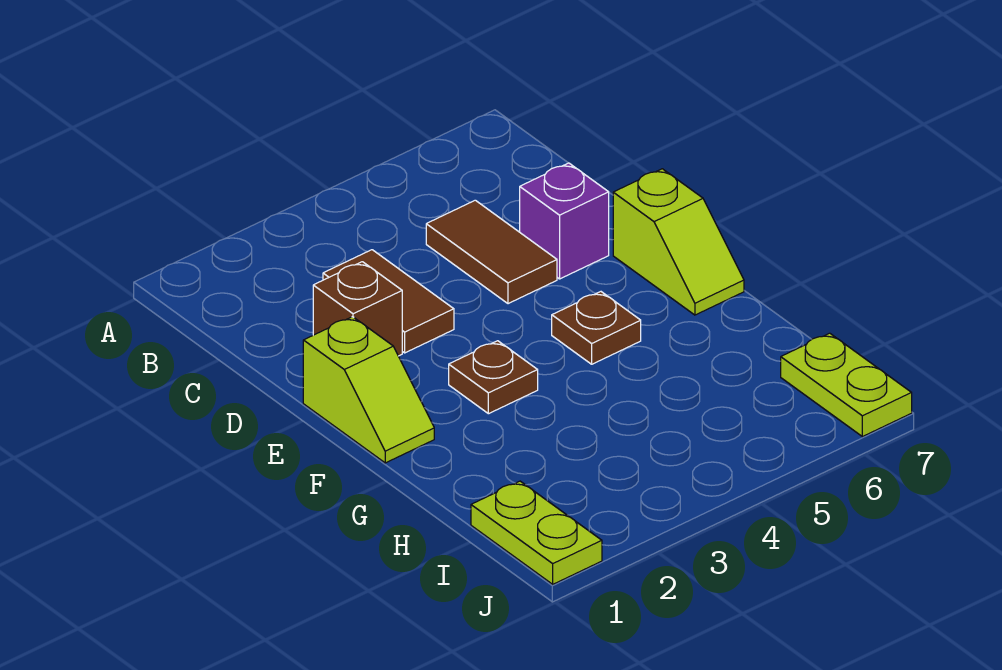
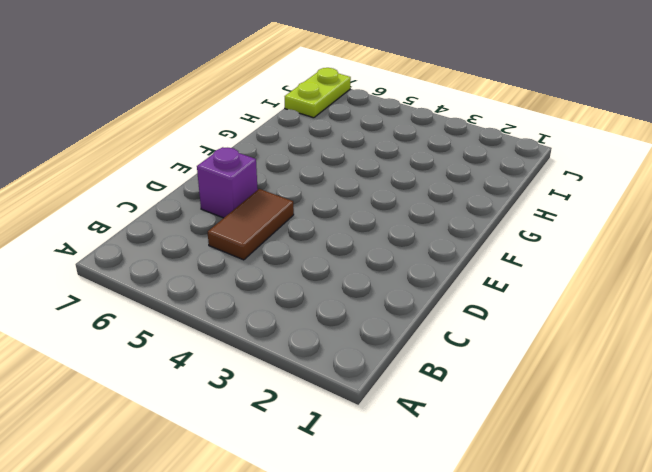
none -> brown tile C3:D3 level 1
none -> brown brick D2 level 1

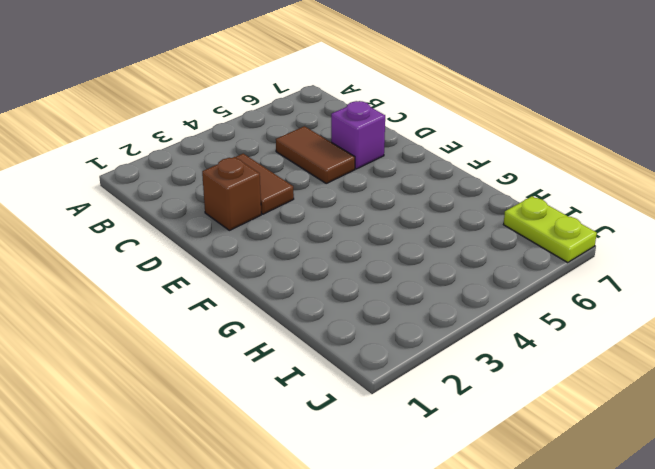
none -> lime slope E1:F1 level 1 top E
none -> lime slope E7:F7 level 1 top E

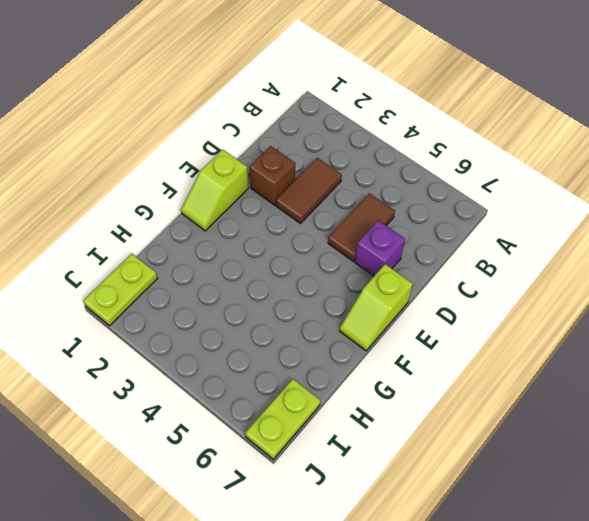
none -> brown plate F3 level 1
none -> brown plate F5 level 1

